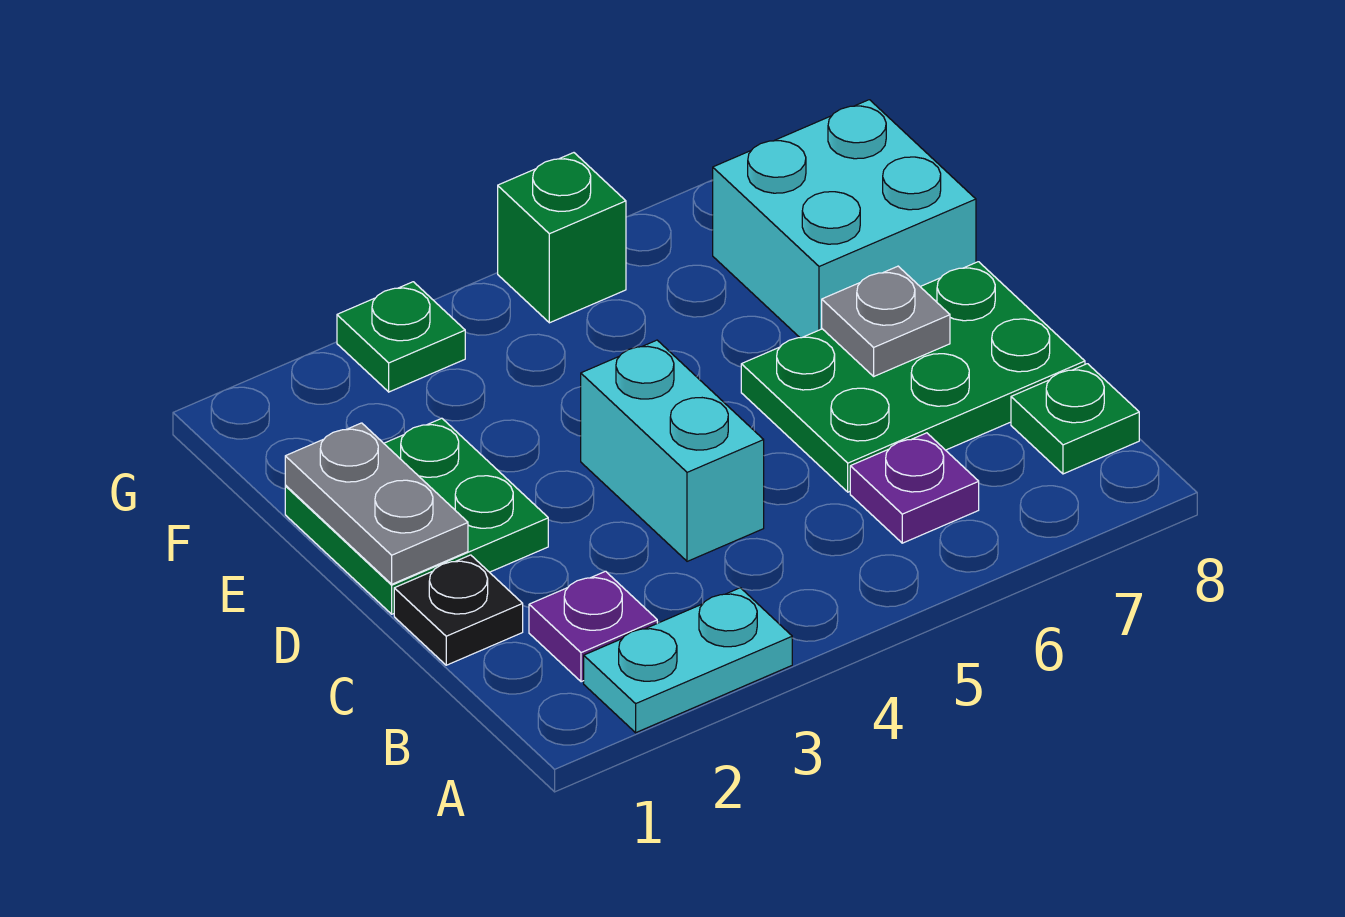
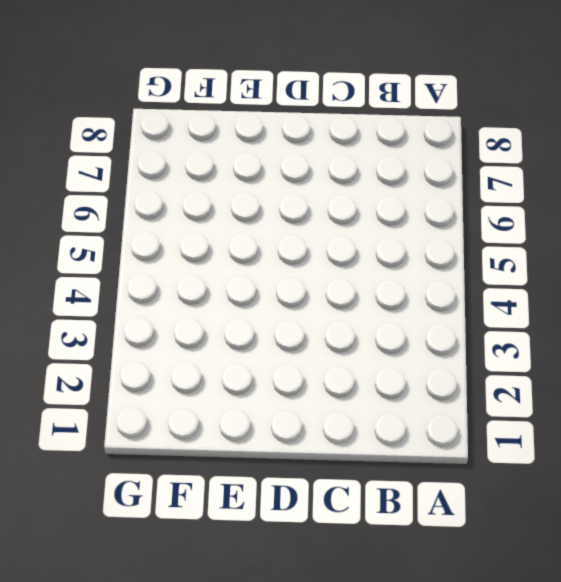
none -> cyan plate A2:A3 level 1
none -> purple plate B2 level 1
none -> purple plate B6 level 1

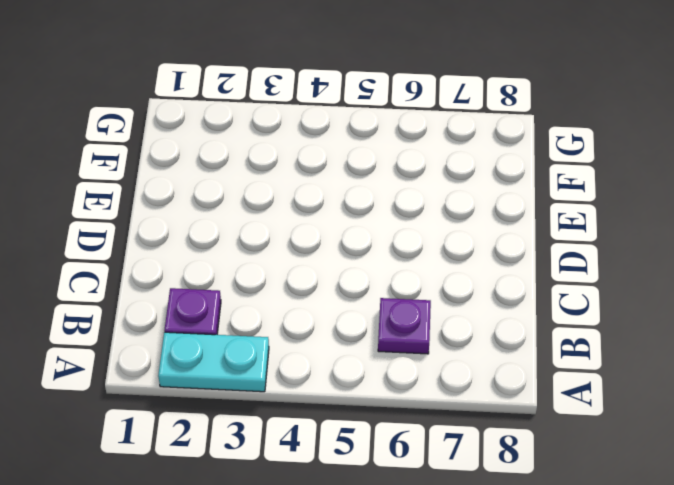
none -> green plate B8 level 1
none -> black plate C1 level 1
none -> cyan brick C4:D4 level 1

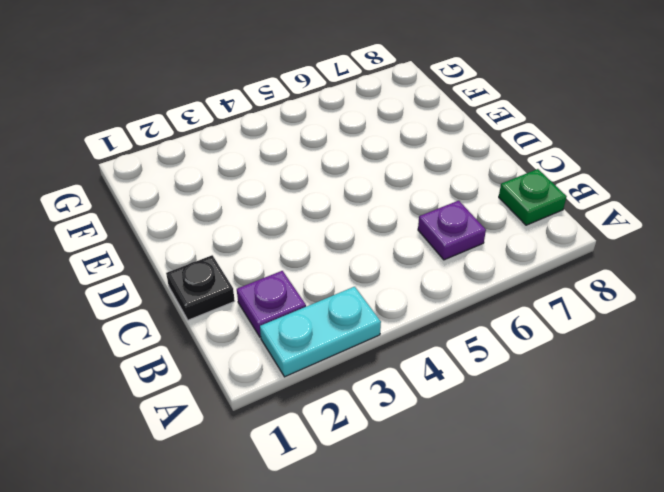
none -> cyan brick C4:D4 level 1
none -> green plate C6:D8 level 1
none -> green plate D1:E2 level 1

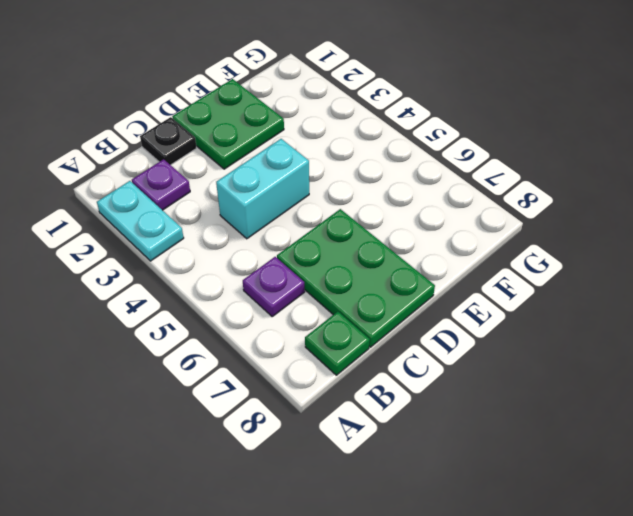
none -> cyan brick E7:F8 level 1
none -> green plate G3 level 1
none -> green brick G5 level 1

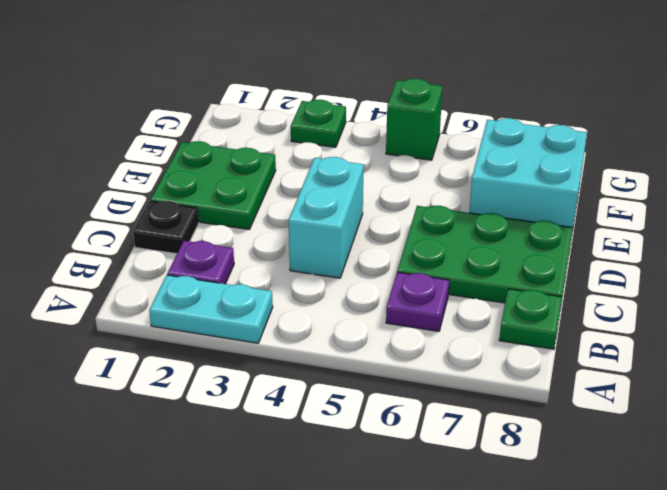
none -> grey plate D1:E1 level 2
none -> grey plate D7 level 2

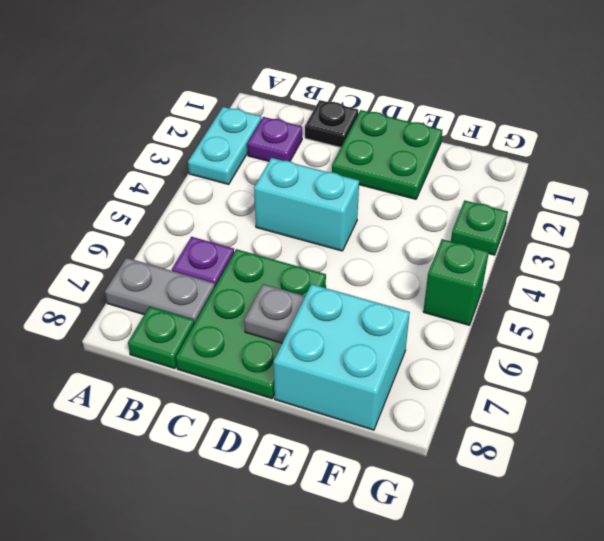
grey plate A7:B7 level 1 -> grey plate D1:E1 level 2

